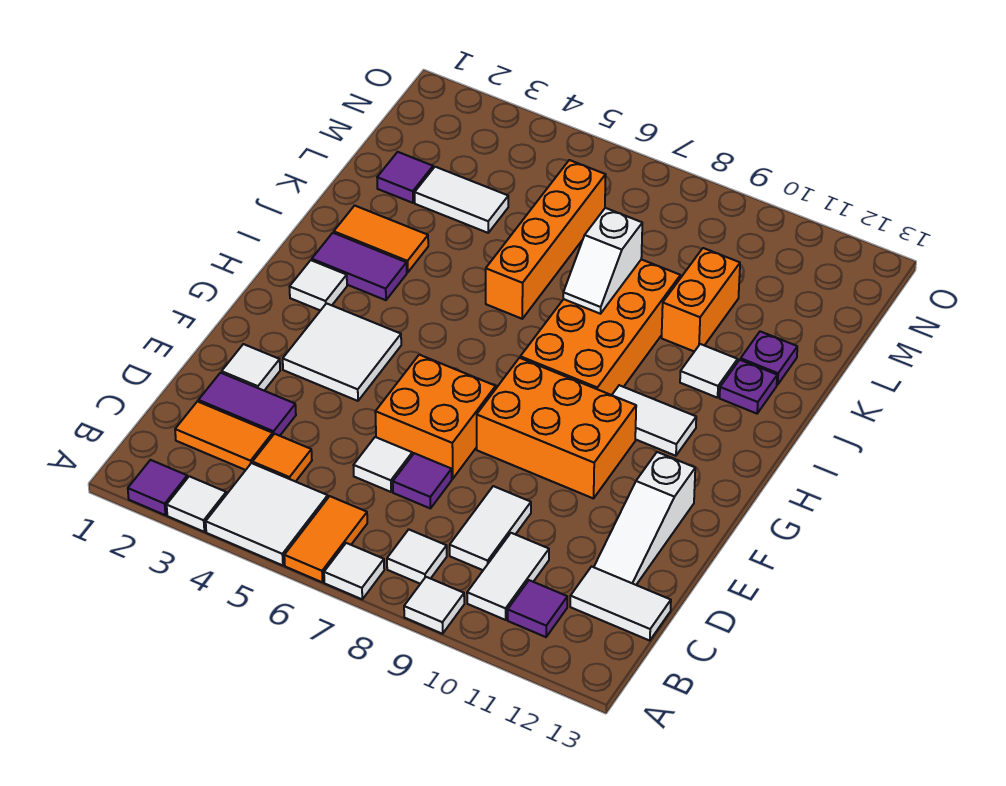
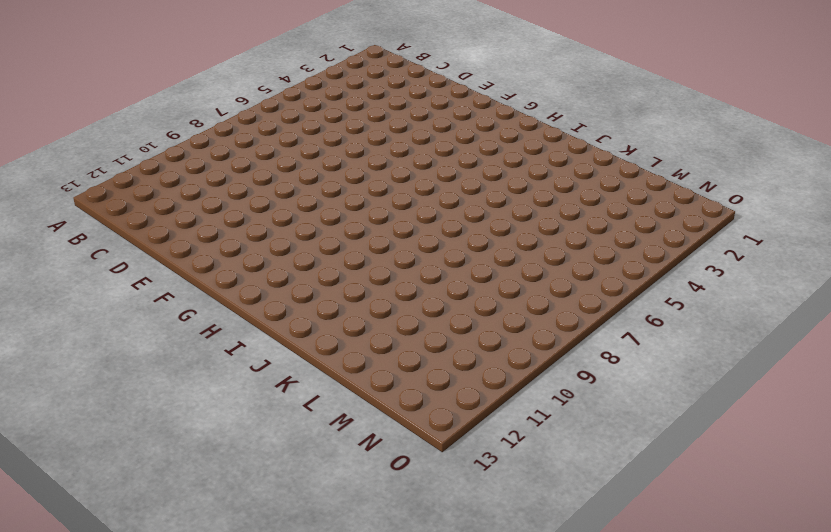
none -> purple tile A2 level 1
none -> white tile A3 level 1
none -> white tile A4:B5 level 1
none -> orange tile A6:B6 level 1

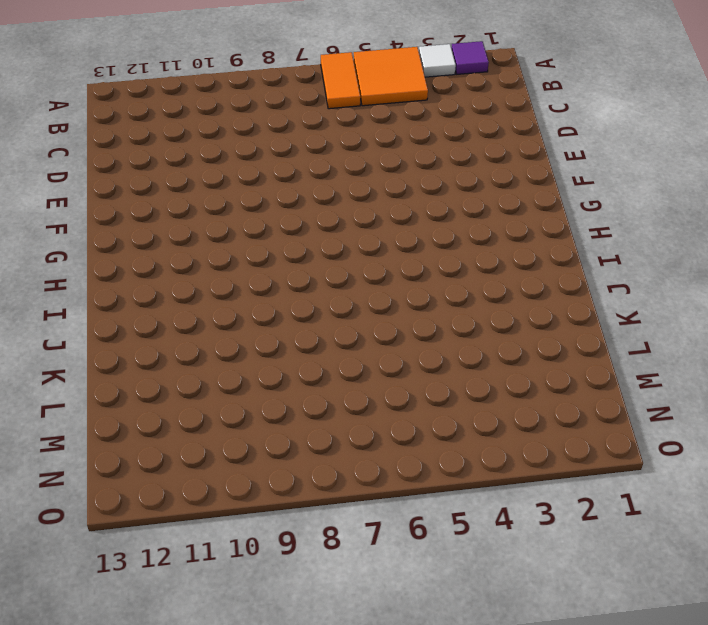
orange tile A4:B5 level 1 -> white tile A4:B5 level 1
none -> white tile A7 level 1
none -> white tile A9 level 1
none -> white tile B8 level 1
none -> white tile B10:C10 level 1

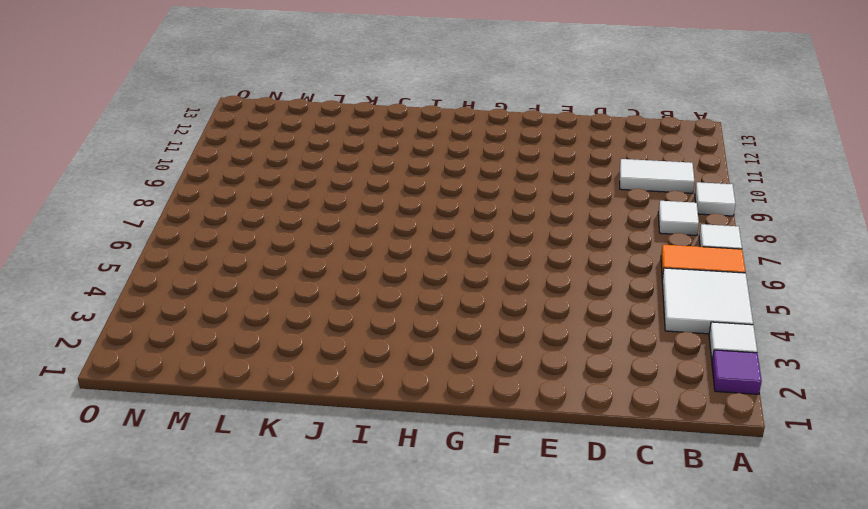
none -> purple tile B11 level 1
none -> orange tile C2:C3 level 1
none -> orange tile C4 level 1
none -> white tile C9:D9 level 1

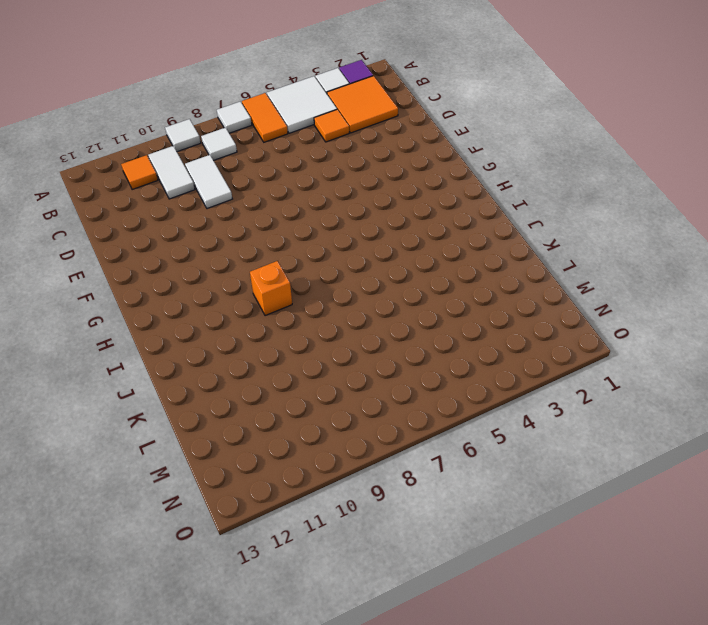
orange tile B2:C3 level 1 -> orange tile C2:C3 level 1
orange tile B11 level 1 -> purple tile B11 level 1
orange brick I9 level 1 -> orange brick H8:K9 level 1
none -> white tile C12:C13 level 1
none -> purple tile D2:D3 level 1
none -> white tile D6 level 1
none -> purple tile D7 level 1

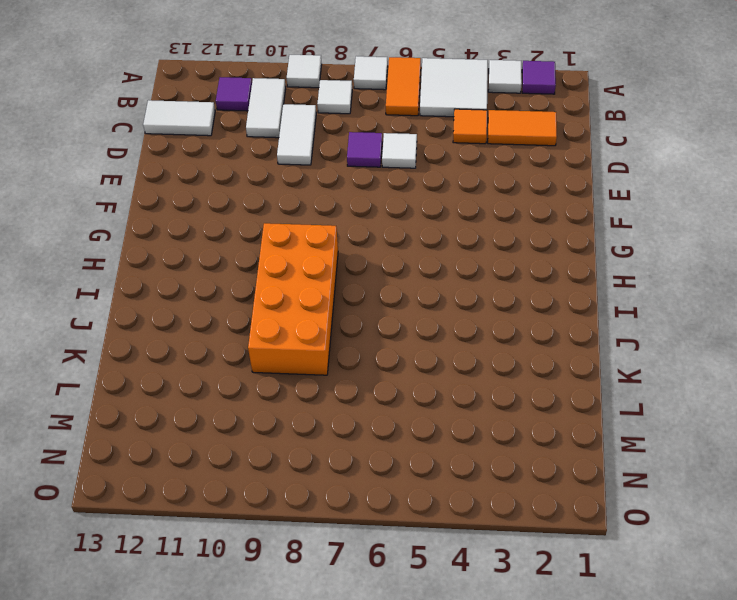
none -> purple tile D2:D3 level 1
none -> white slope D12:F12 level 1 top F
none -> white tile E2 level 1
none -> orange brick E6:F7 level 1

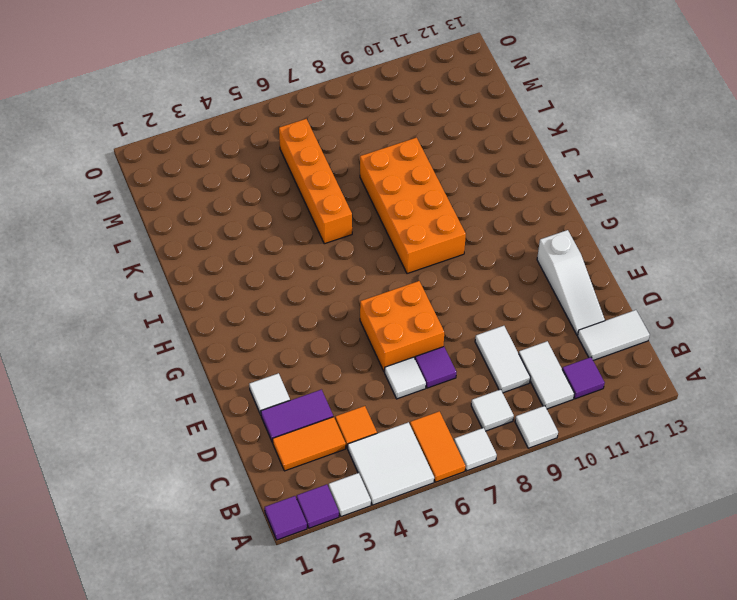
purple tile A1 level 1 -> purple tile L2 level 1
none -> white tile F3:G4 level 1
none -> orange brick F8:G10 level 1
none -> white tile H2 level 1
none -> white tile H10:H11 level 1

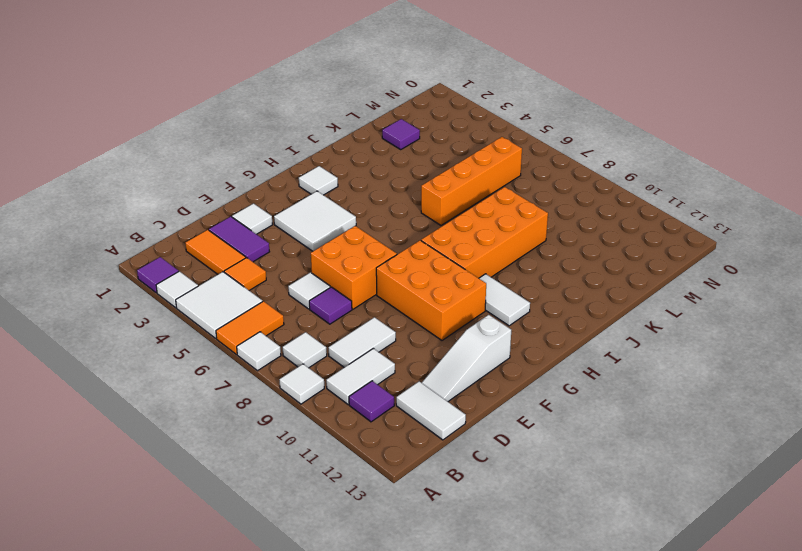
none -> purple tile I2:I3 level 1
none -> orange tile J2:J3 level 1
none -> white tile J11 level 1
none -> purple plate J12 level 1

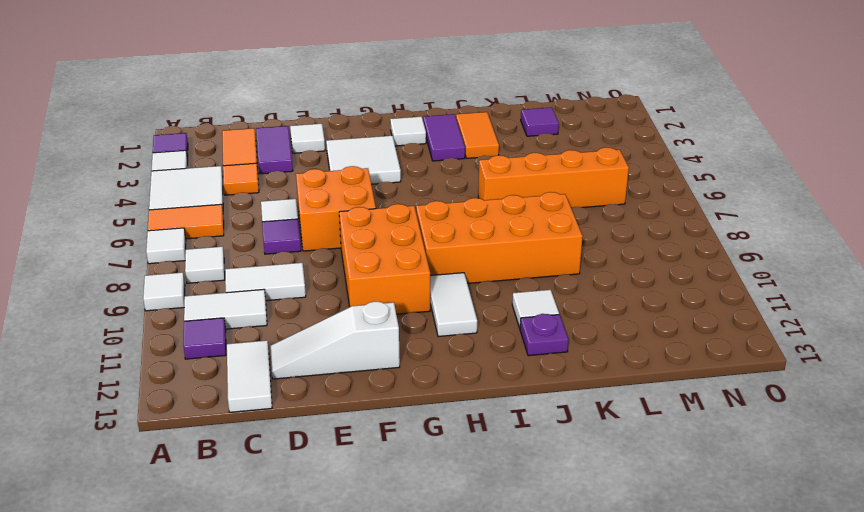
none -> orange brick K10:L10 level 1
none -> purple plate K12 level 1
none -> white tile L3:L4 level 1
none -> white slope J8:K8 level 2 top K

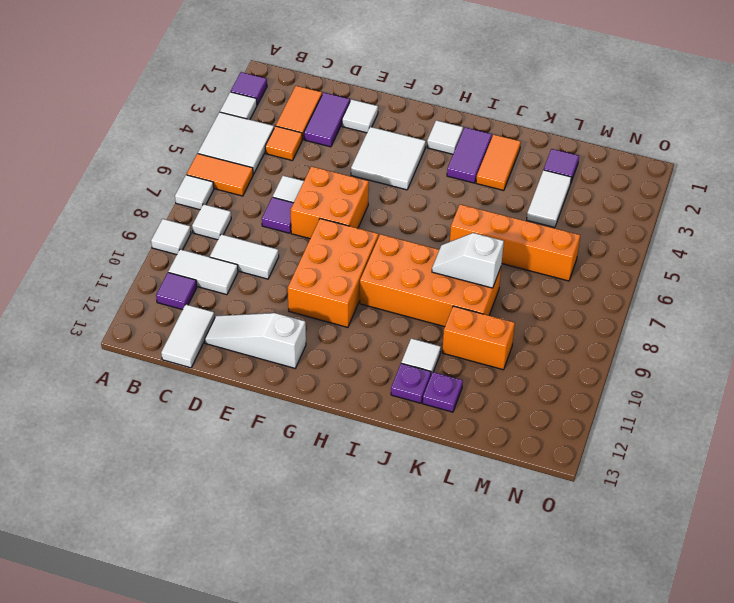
none -> white tile H10:H11 level 1

